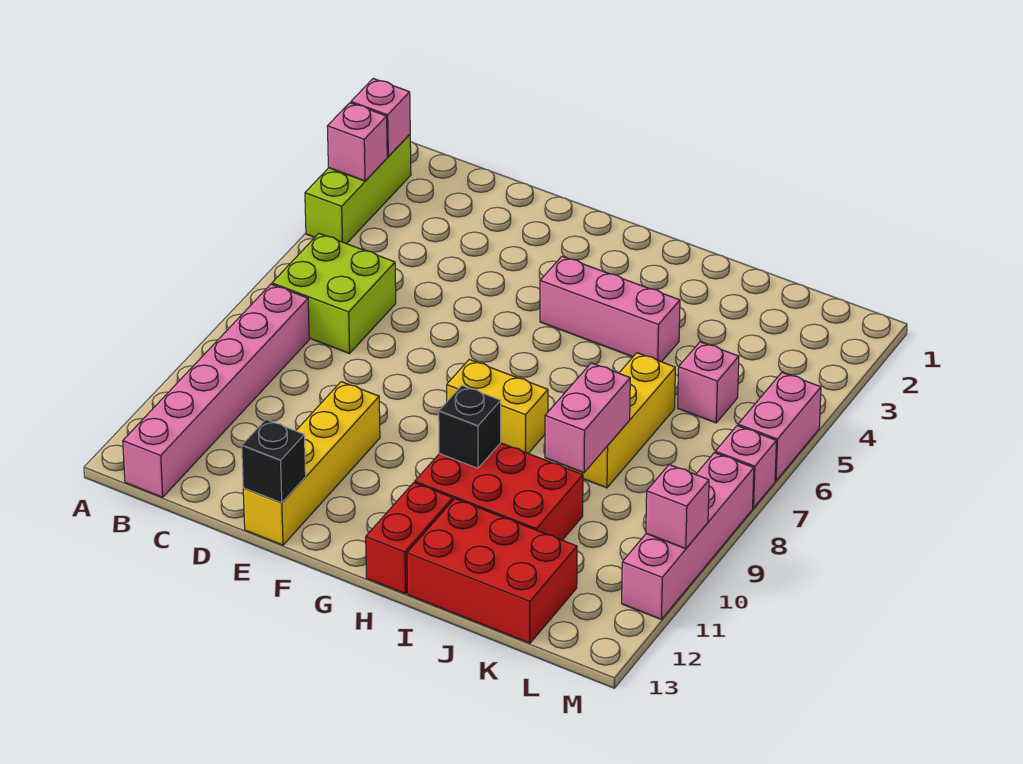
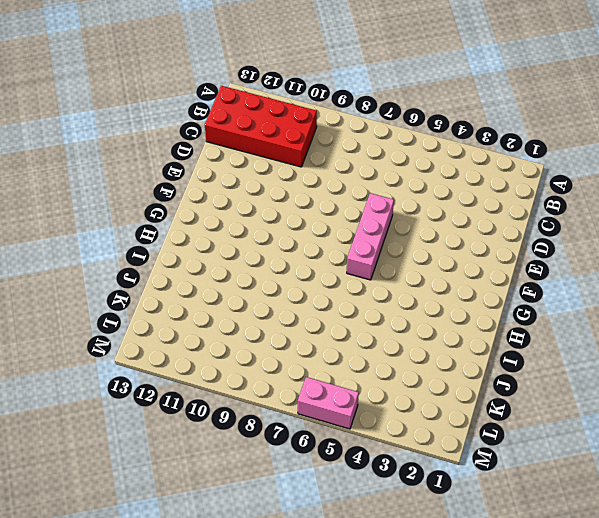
red brick B10:C13 level 1 -> pink brick B8:B13 level 1
pink brick E6:G6 level 1 -> pink brick G4:I4 level 1
none -> lime brick A2:A4 level 1
none -> lime brick B6:C7 level 1
none -> yellow brick E10:E13 level 1

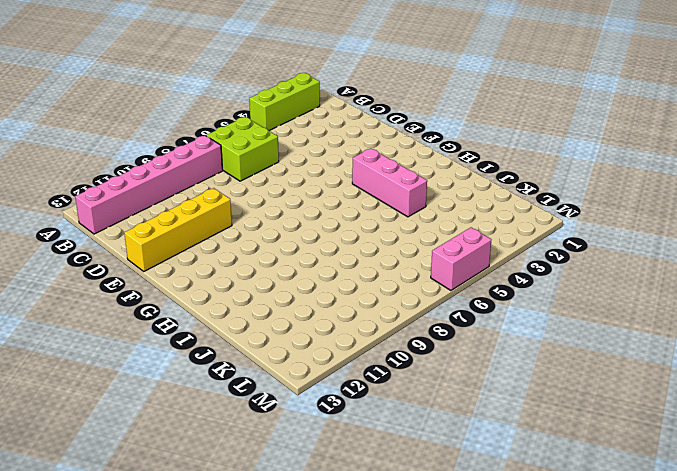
none -> yellow brick G8:H8 level 1
none -> red brick H10:J11 level 1
none -> red brick H12:H13 level 1

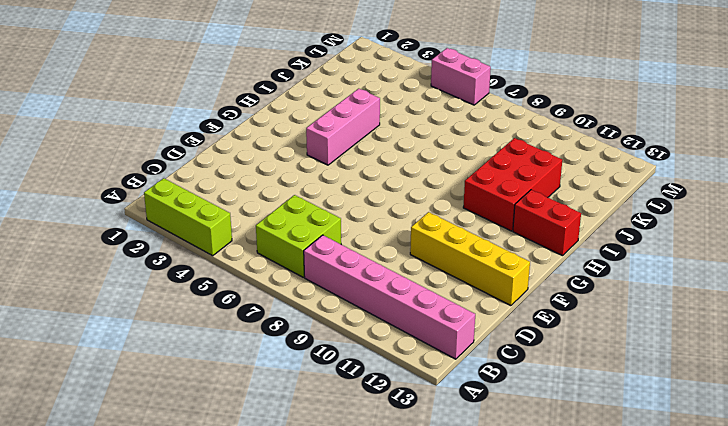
none -> yellow brick G8:H8 level 1
none -> red brick I12:K13 level 1
none -> yellow brick J6:J8 level 1

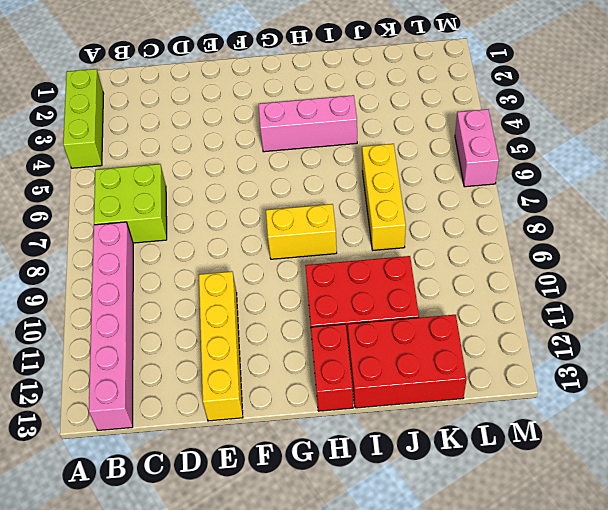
none -> pink brick K5 level 1
none -> pink brick M7 level 1
none -> pink brick M8:M11 level 1

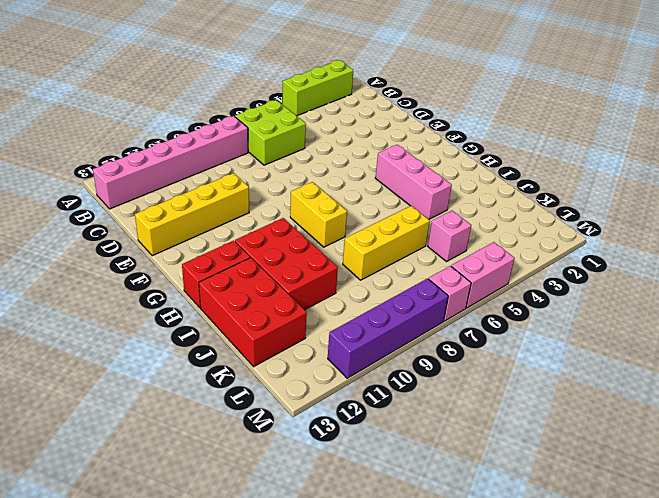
purple brick M8:M11 level 1 -> pink brick M8:M11 level 1
none -> pink brick A2 level 2
none -> pink brick A3 level 2
none -> black brick E13 level 2

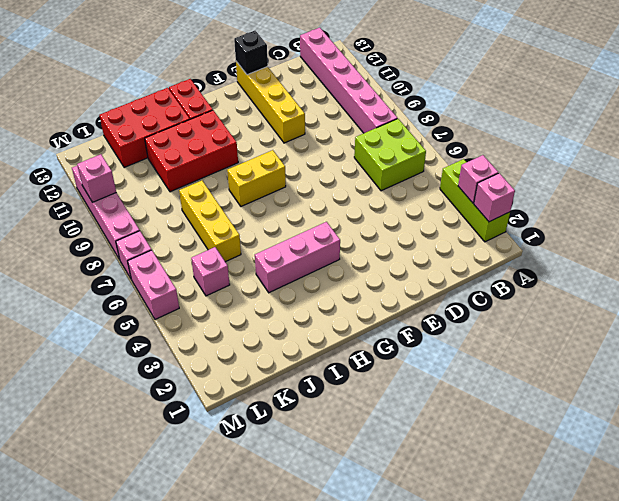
none -> black brick H10 level 2
none -> pink brick J8:J9 level 2

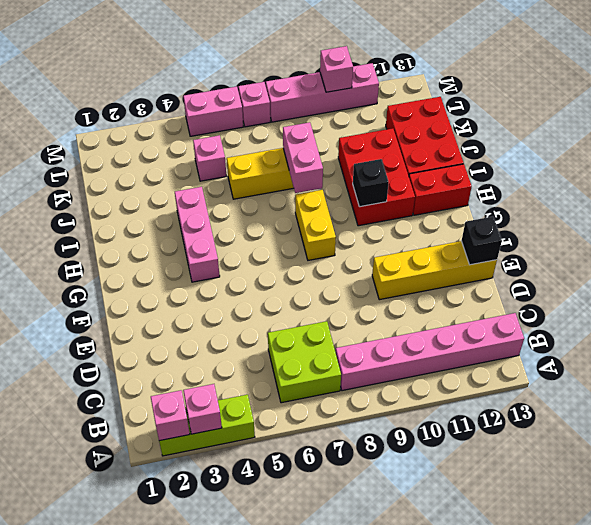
pink brick I8:J8 level 2 -> pink brick J8:J9 level 2

